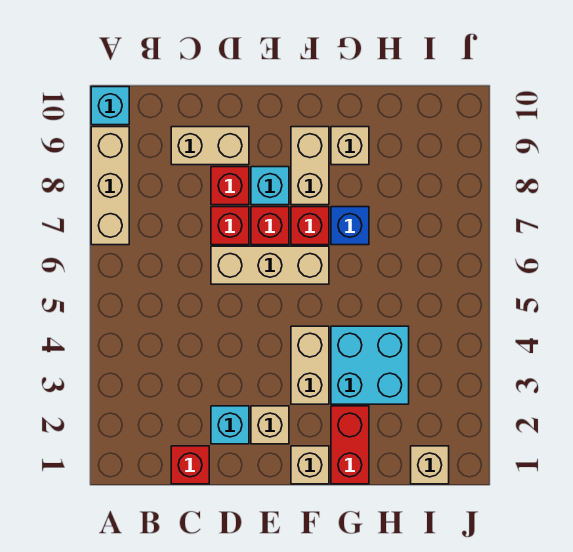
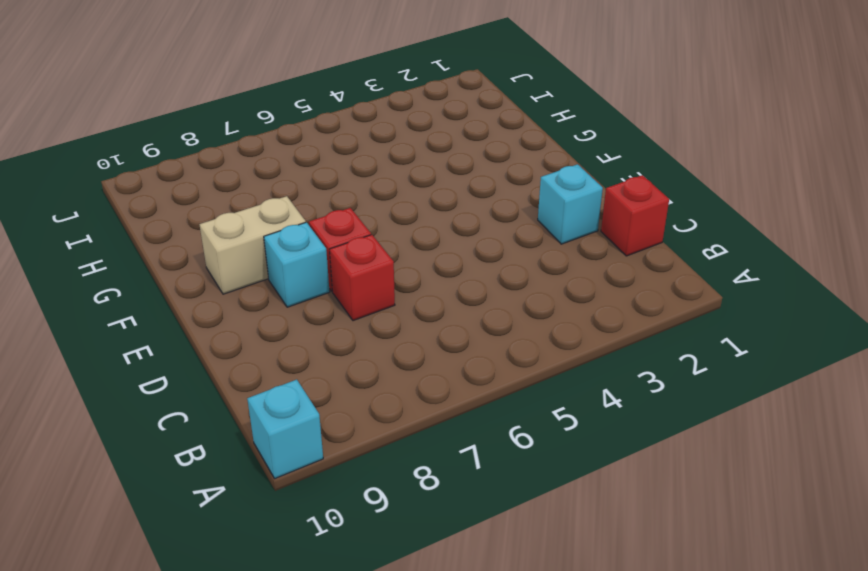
none -> tan brick A7:A9 level 1
none -> tan brick C9:D9 level 1
none -> tan brick D6:F6 level 1

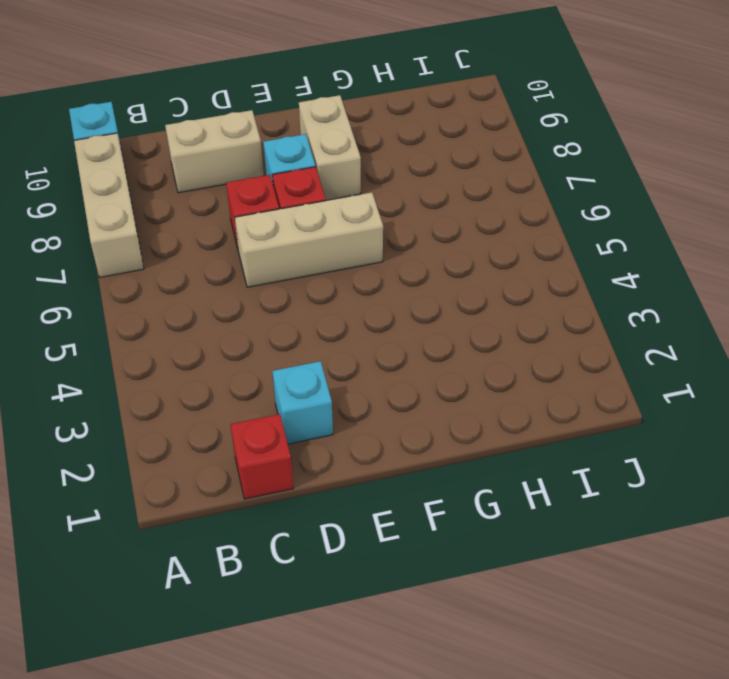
none -> red brick D8 level 1
none -> tan brick E2 level 1
none -> tan brick F1 level 1

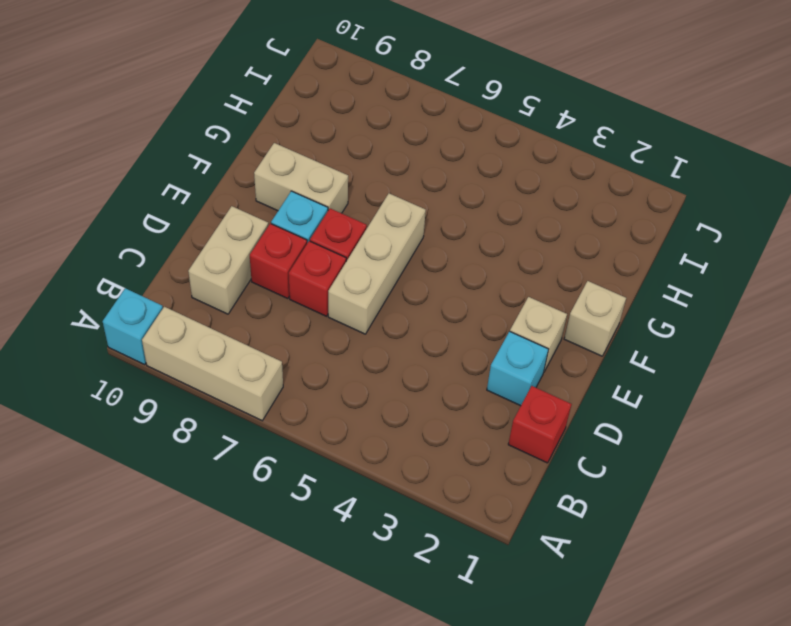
none -> tan brick F3:F4 level 1
none -> red brick F7 level 1
none -> red brick G1:G2 level 1

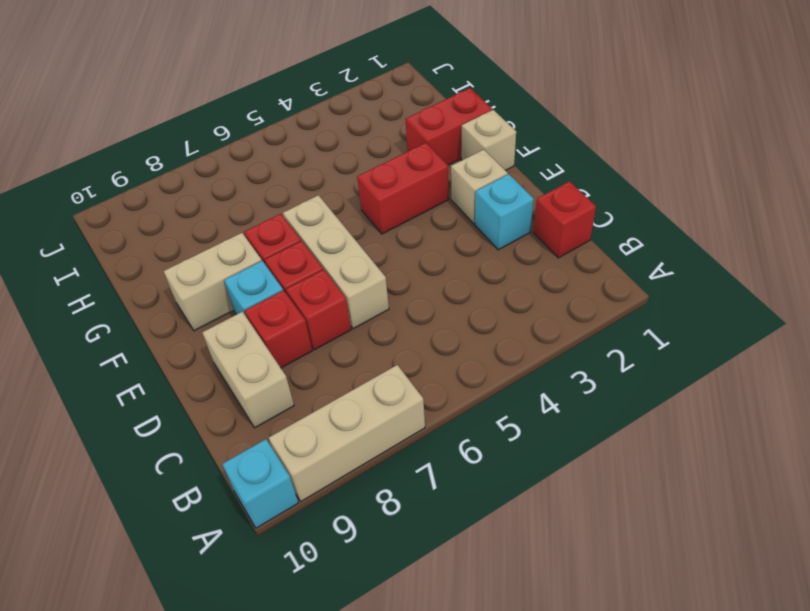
red brick F3:F4 level 1 -> tan brick F3:F4 level 1
none -> cyan brick G3:H4 level 1
none -> blue brick G7 level 1
none -> tan brick G9 level 1

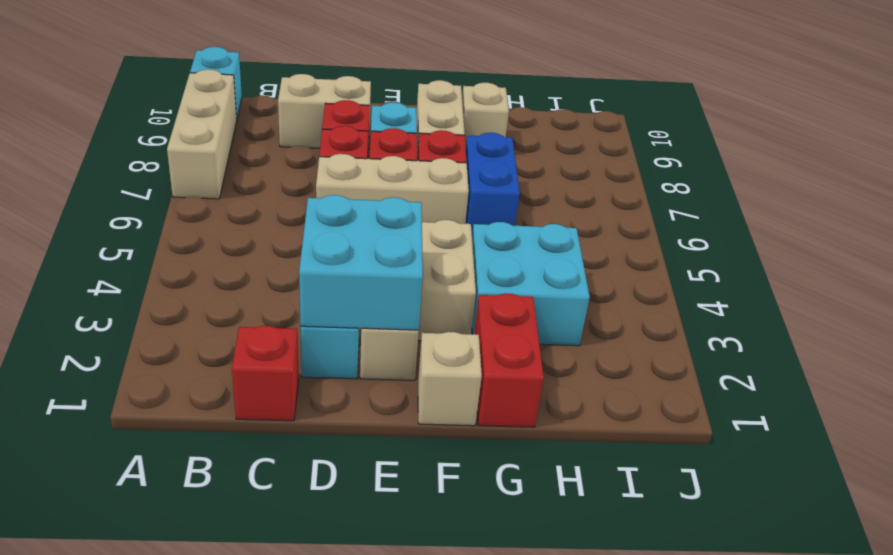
cyan brick D2:E3 level 2 -> none
blue brick G6:G7 level 1 -> blue brick G7 level 1
none -> tan brick I1 level 1

